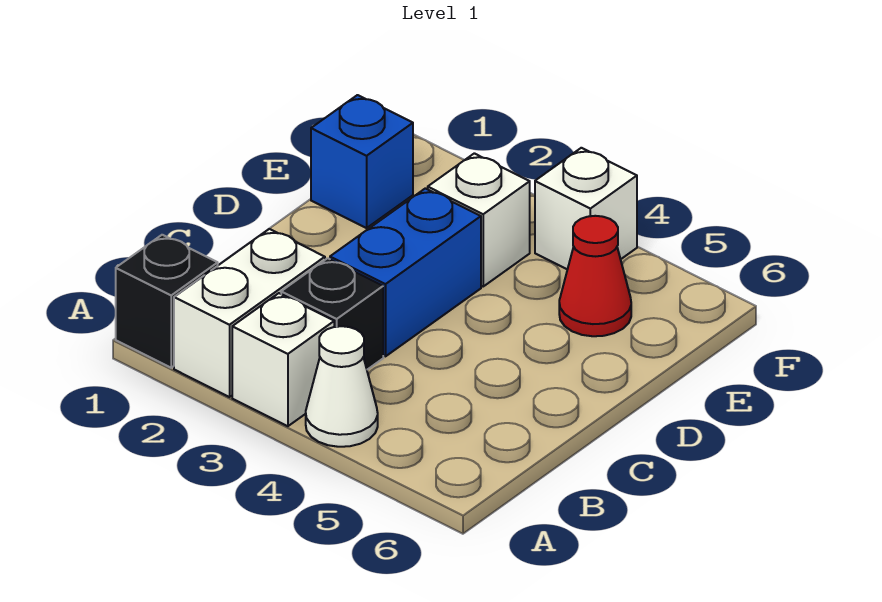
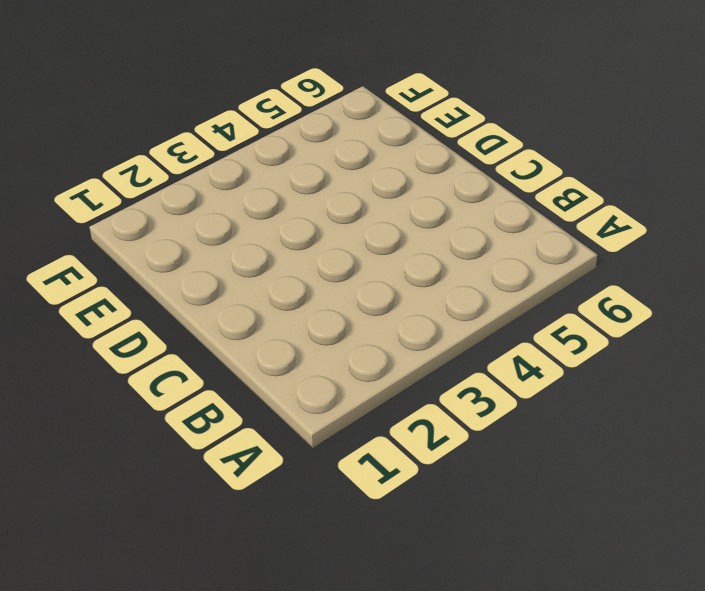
none -> black brick A1 level 1
none -> white brick A2:B2 level 1

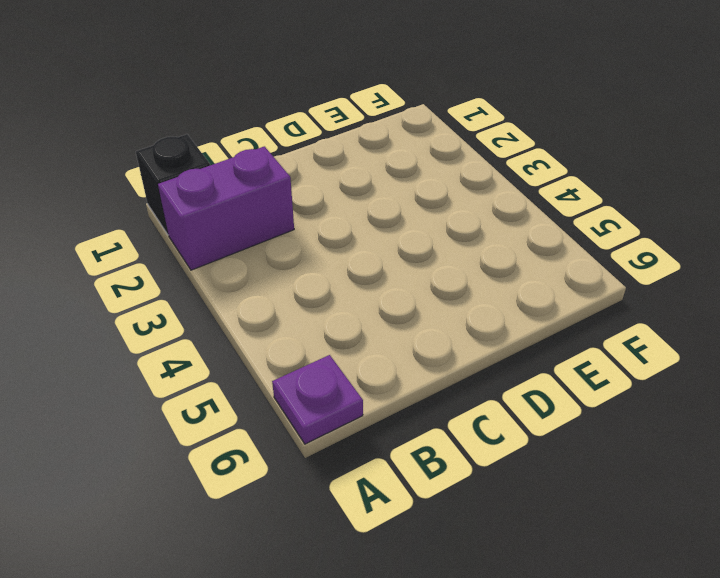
purple brick A2:B2 level 1 -> white brick A2:B2 level 1
purple plate A6 level 1 -> none
none -> white brick A3 level 1
none -> white cone A4 level 1

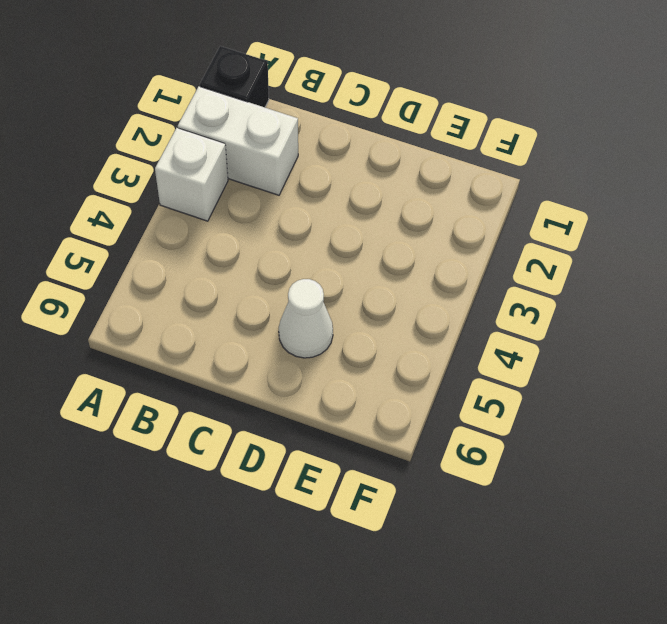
white cone D5 level 1 -> white cone A4 level 1
none -> black brick B3 level 1
none -> blue brick C3:D3 level 1

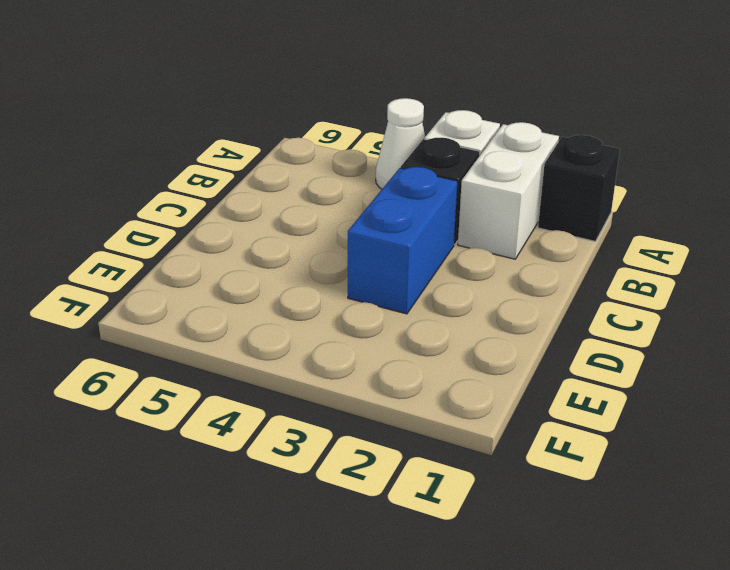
none -> blue brick E1 level 1
none -> white brick E3 level 1

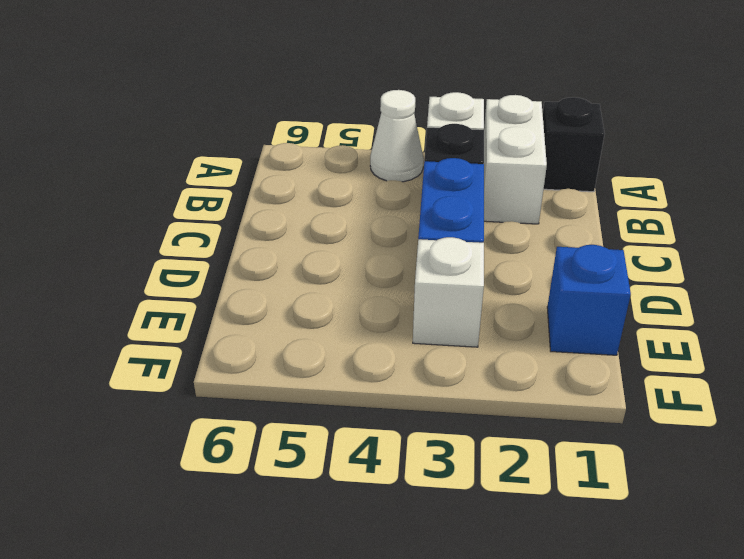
none -> red cone E5 level 1
none -> white brick F4 level 1

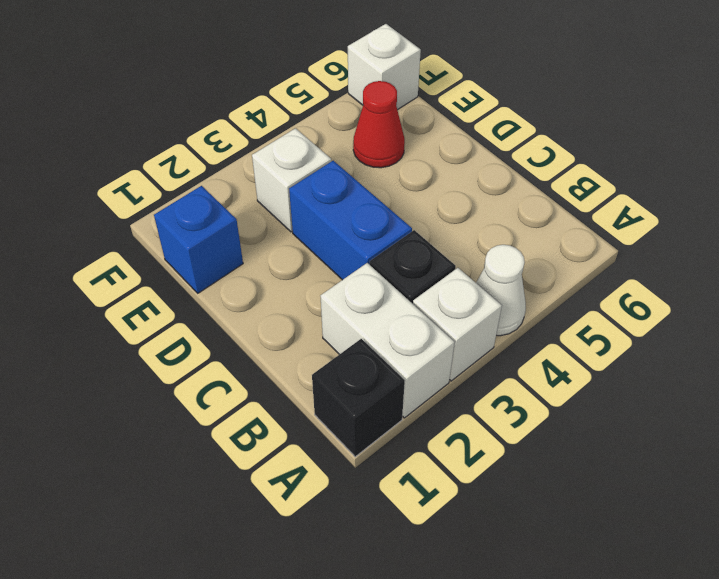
white brick F6 level 1 -> white brick F4 level 1

